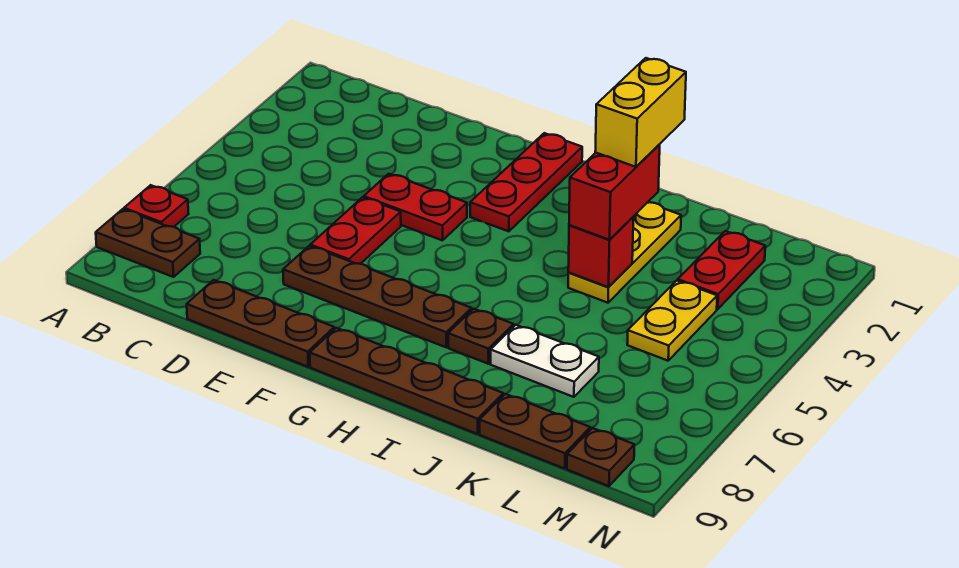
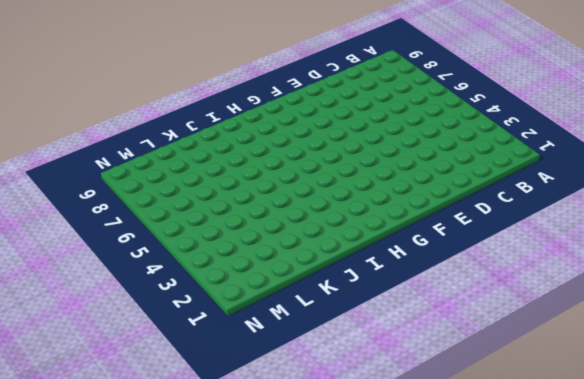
none -> red plate A7 level 1
none -> brown plate A8:B8 level 1
none -> brown plate D9:F9 level 1

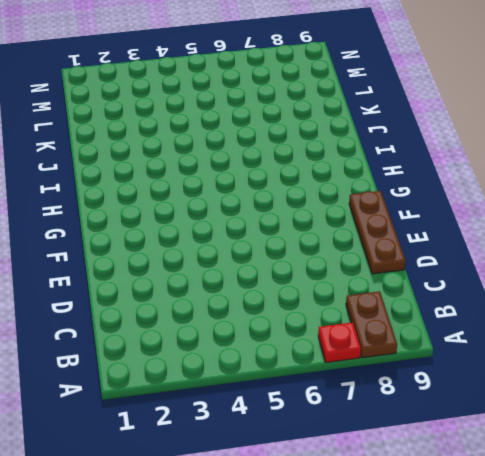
none -> red plate E4:F4 level 1
none -> red plate E5:E6 level 1
none -> brown plate E7:H7 level 1

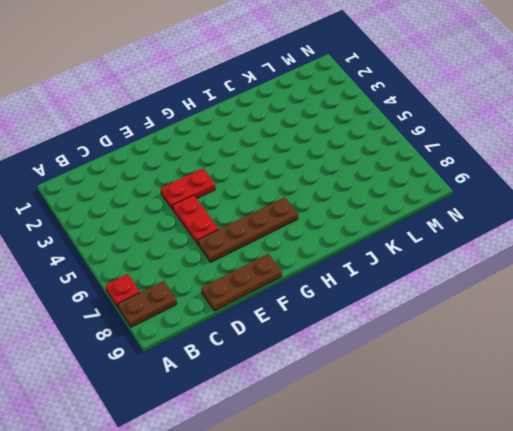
none -> red plate G1:G3 level 1
none -> brown plate G9:J9 level 1
none -> brown plate I7 level 1

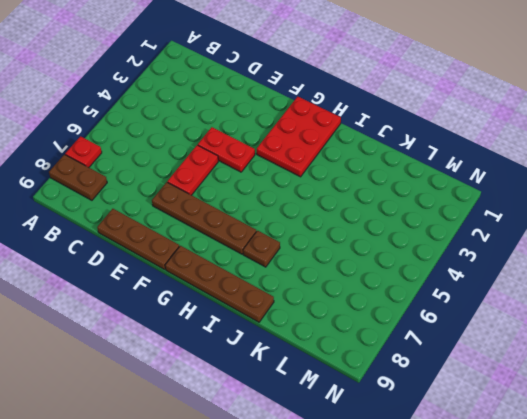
red plate G1:H3 level 1 -> red plate G1:G3 level 1
none -> yellow plate J2:J4 level 1
none -> white plate J7:K7 level 1
none -> brown plate K9:L9 level 1

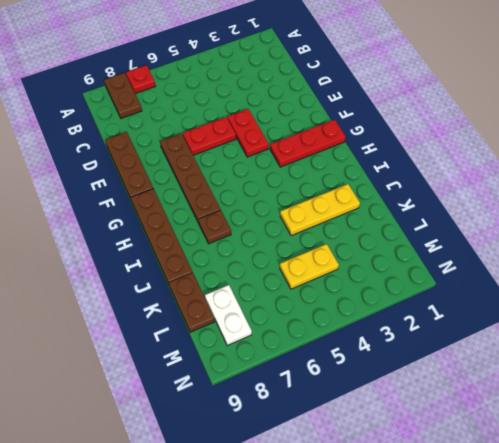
white plate L8:M8 level 1 -> white plate J7:K7 level 1
none -> red plate L2:L3 level 1
none -> brown plate M9 level 1
none -> red brick J4 level 2

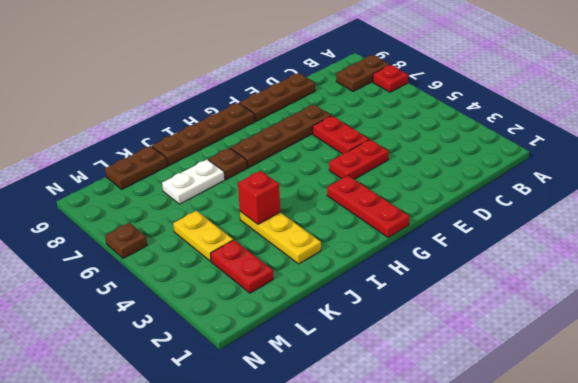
brown plate N6 level 1 -> brown plate M9 level 1
none -> red brick J3:J4 level 3
none -> yellow brick J2:J3 level 4

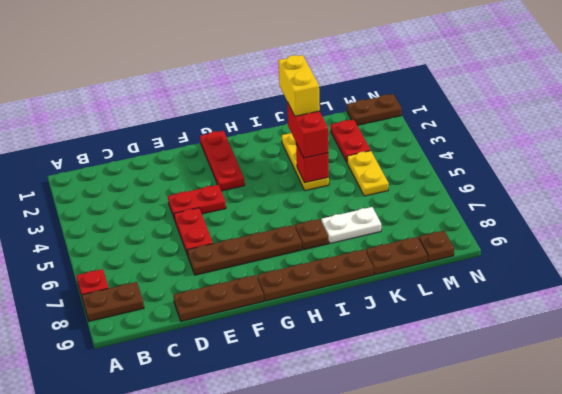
brown plate M1:N1 level 1 -> none

